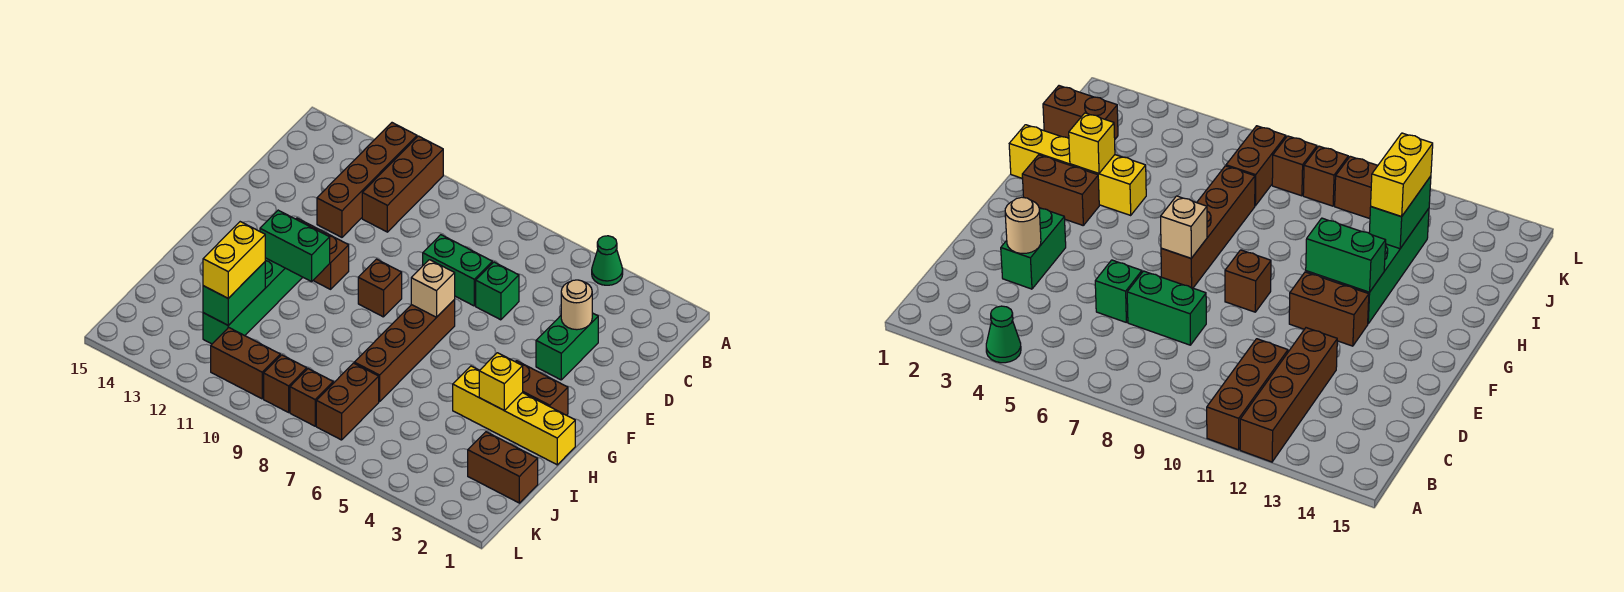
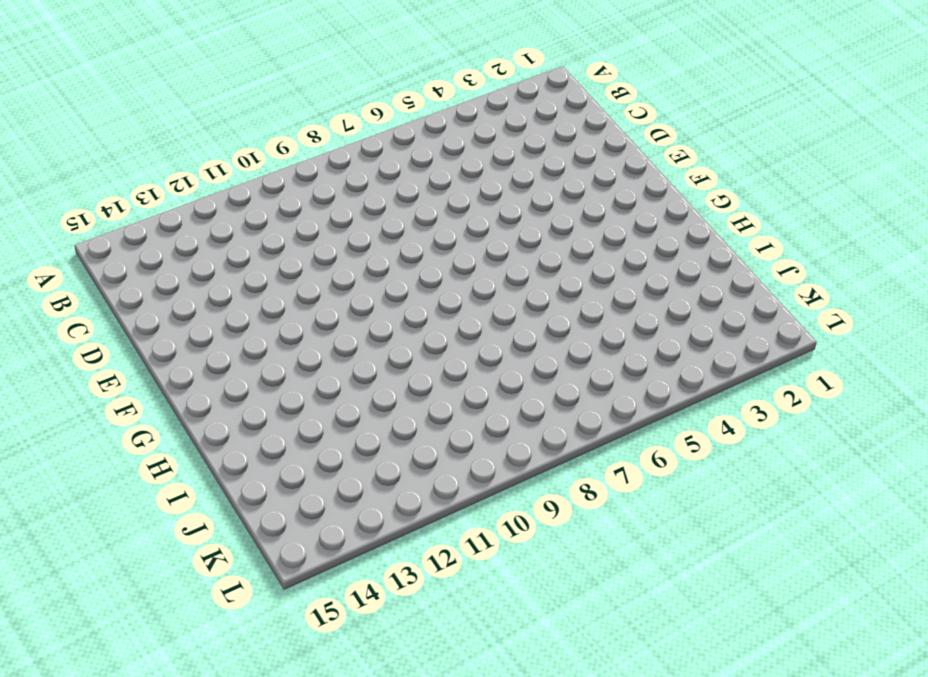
none -> green cone A4 level 1
none -> brown brick A11:C11 level 1
none -> brown brick A12:D12 level 1

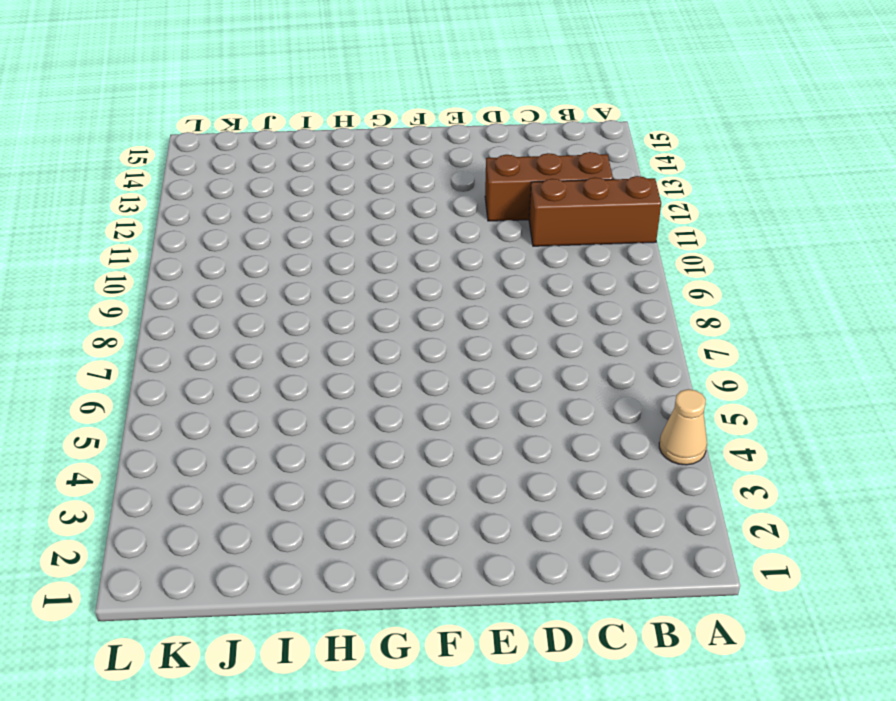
tan cone A4 level 1 -> green cone A4 level 1
brown brick B12:D12 level 1 -> brown brick A12:D12 level 1
none -> green brick D3:E3 level 1
none -> green brick D6 level 1
none -> green brick D7:D8 level 1

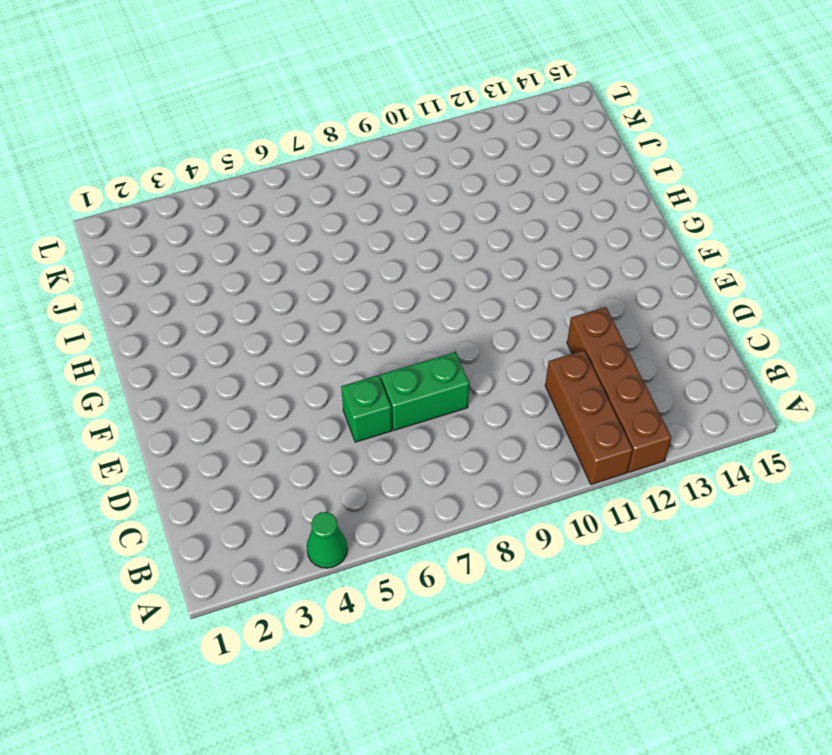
none -> green brick D3:E3 level 1
none -> brown brick F7:I7 level 1
none -> brown brick F9 level 1

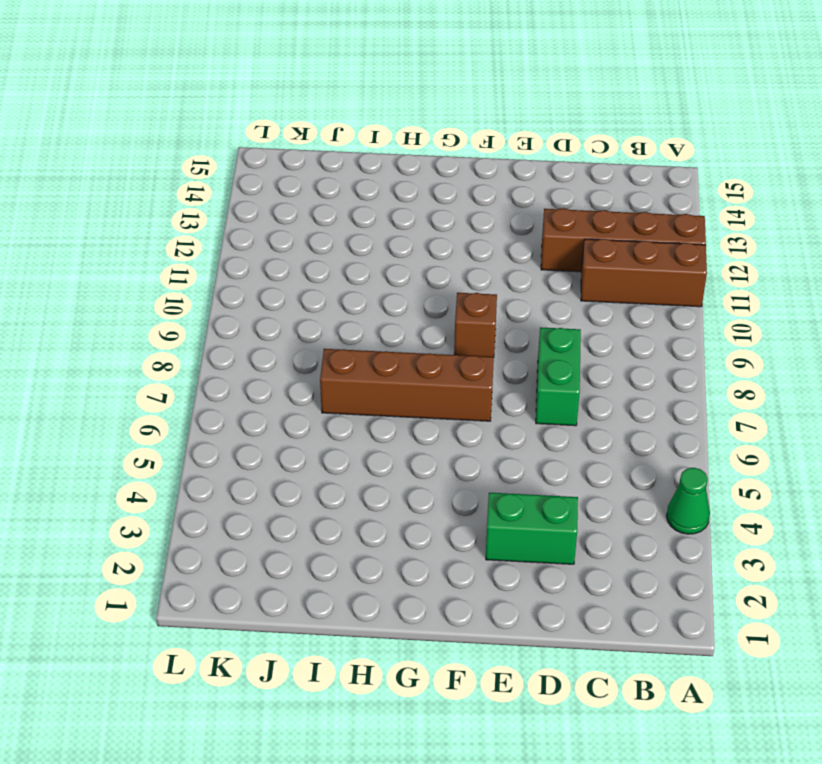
none -> green brick D6 level 1
none -> brown brick F11:F12 level 1
none -> brown brick G2:G3 level 1

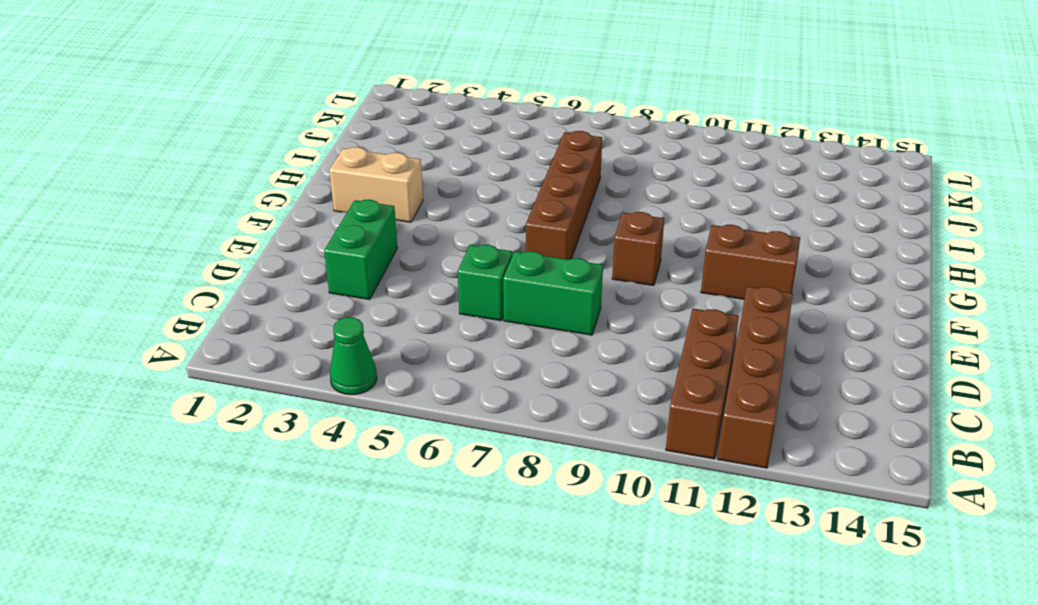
tan brick G2:G3 level 1 -> brown brick G2:G3 level 1
none -> green brick G12:J12 level 1
none -> yellow brick H1:H4 level 1
none -> brown brick J1:J2 level 1

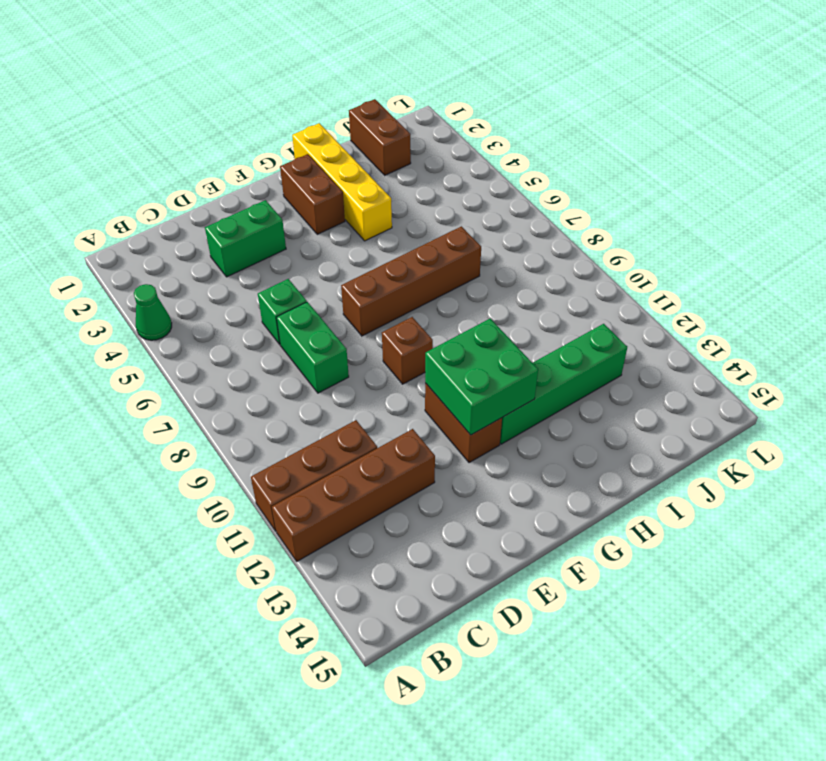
green brick F11:G12 level 2 -> green brick G11:G12 level 2
none -> brown brick J7:K7 level 1
none -> brown brick K8 level 1
none -> brown brick K9 level 1

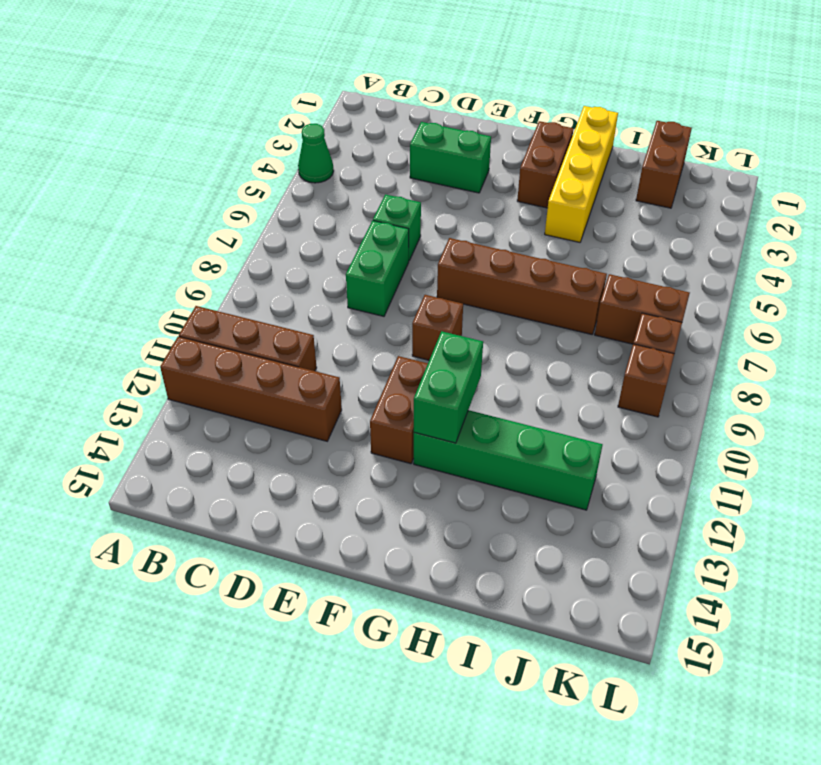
none -> brown brick K10:K11 level 1
none -> tan round brick D3 level 2
none -> tan brick F7 level 2

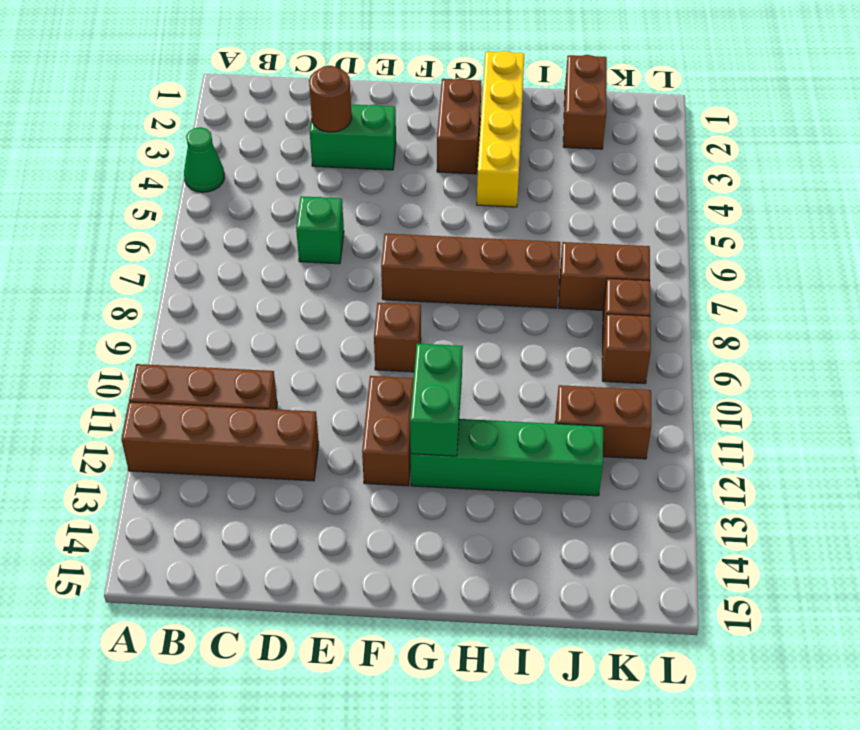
brown round brick D3 level 2 -> tan round brick D3 level 2
brown brick J11:K11 level 1 -> brown brick K10:K11 level 1
none -> green brick D7:D8 level 1
none -> tan brick F7 level 2
none -> yellow brick H3 level 2

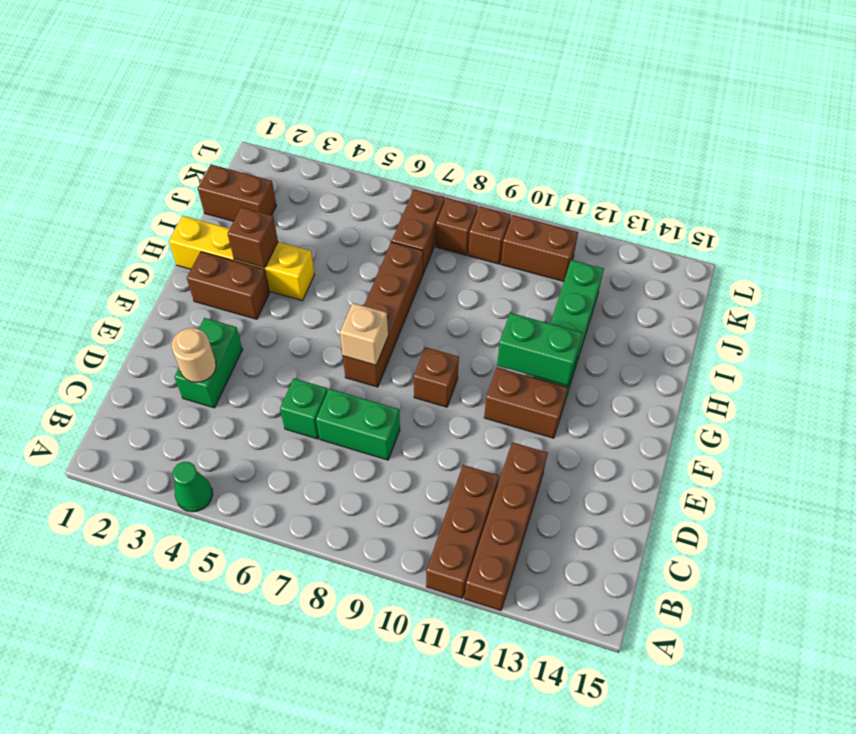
brown brick H3 level 2 -> yellow brick H3 level 2
none -> green brick I12:J12 level 2
none -> yellow brick I12:J12 level 3

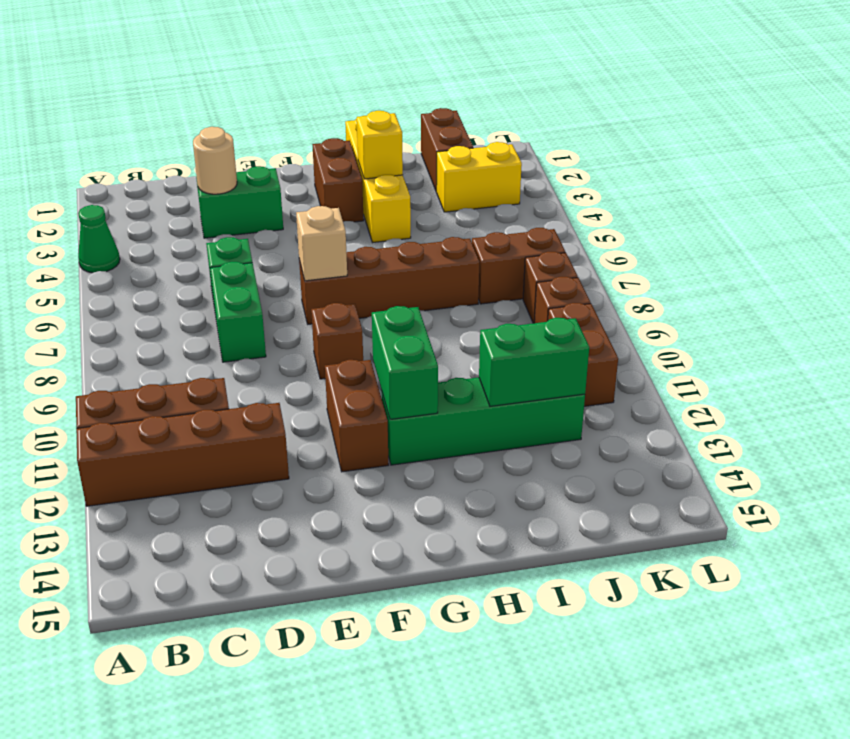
yellow brick J3:K3 level 1 -> yellow brick I12:J12 level 3

